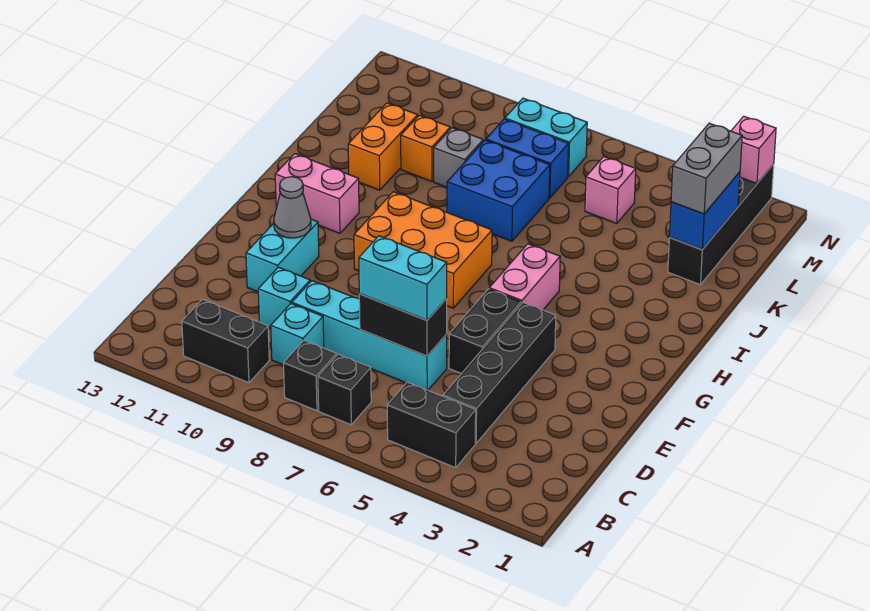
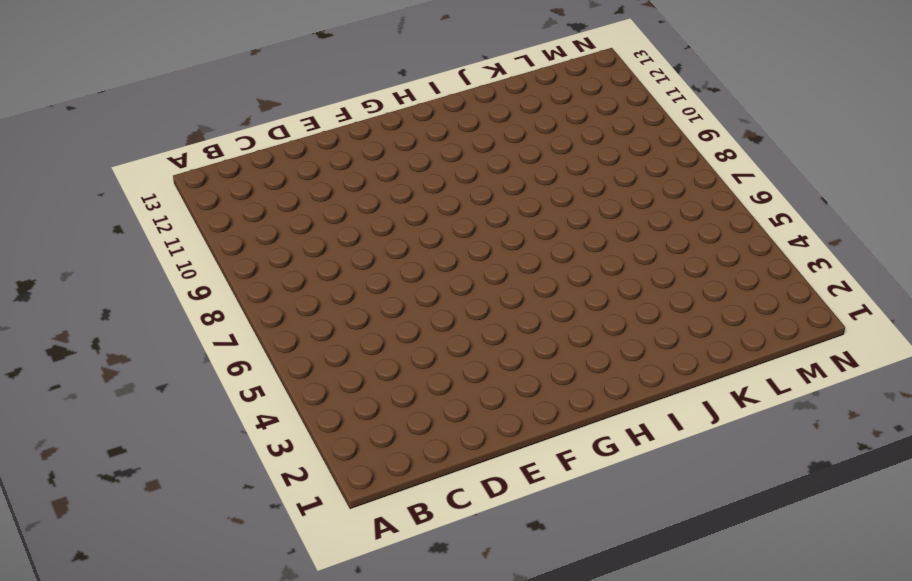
none -> black brick B4:B5 level 1
none -> black brick B7 level 1
none -> black brick B8 level 1

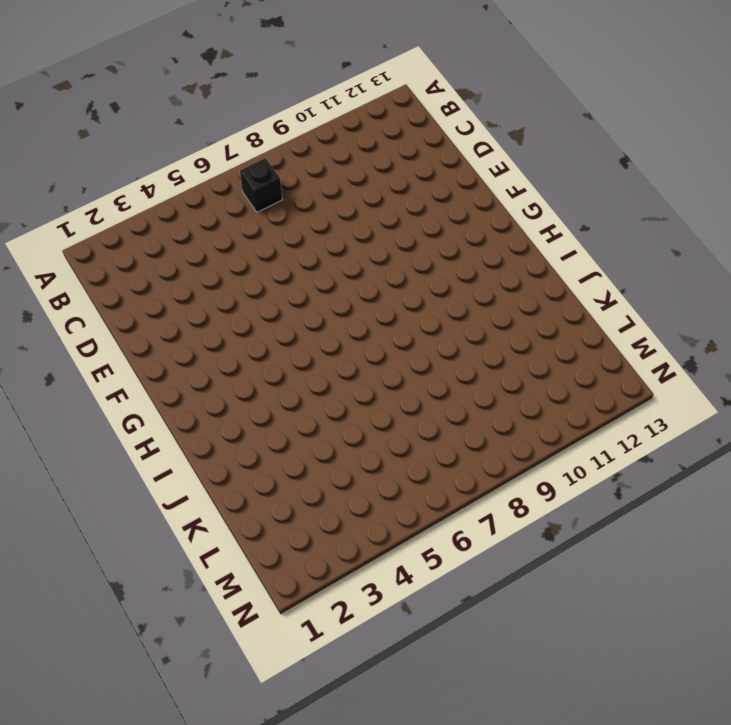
none -> black brick B4:B5 level 1
none -> black brick B8 level 1
none -> black brick B10:B11 level 1

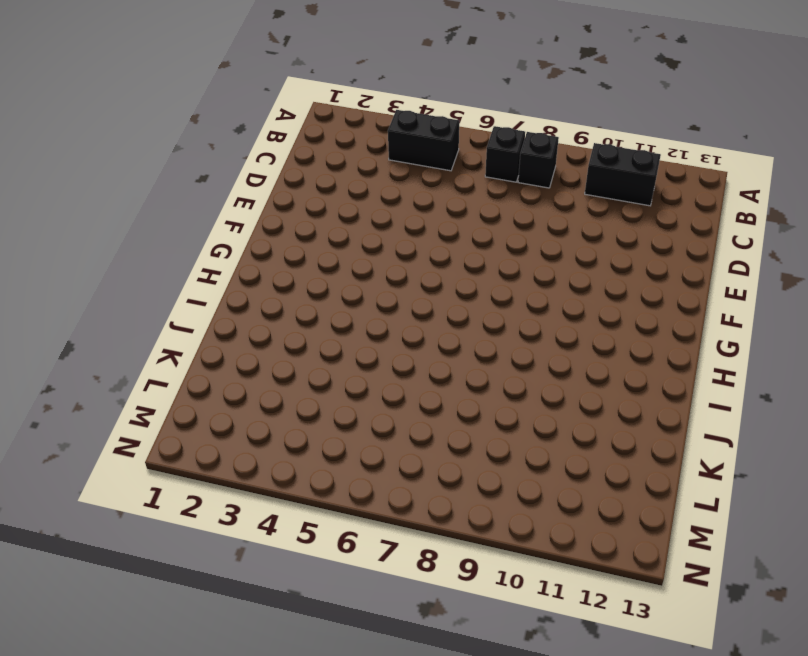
none -> black brick C4:F4 level 1
none -> cyan brick C9 level 1
none -> cyan brick D6:D9 level 1

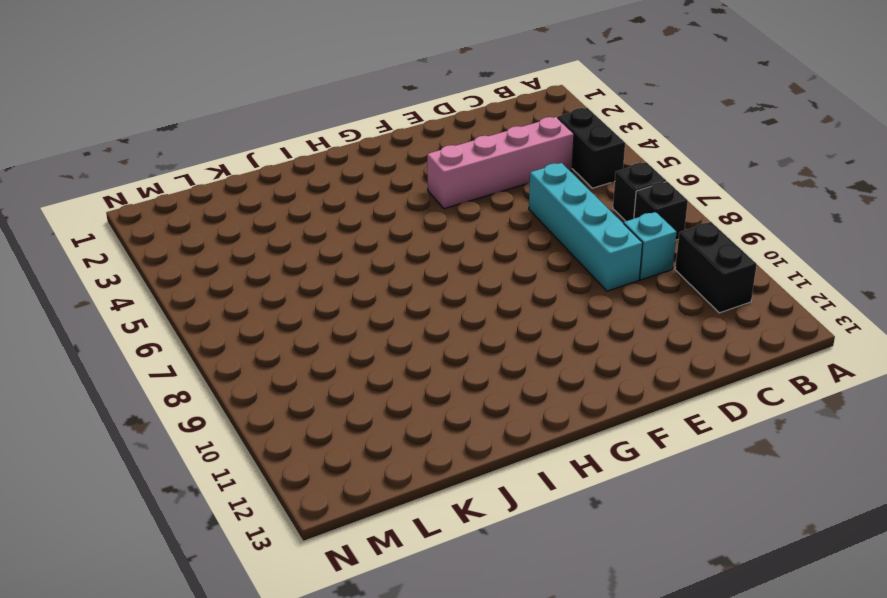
pink brick C4:F4 level 1 -> black brick C4:F4 level 1
none -> cyan brick D10 level 1
none -> black brick E5:F5 level 1
none -> cyan brick E11:F11 level 1

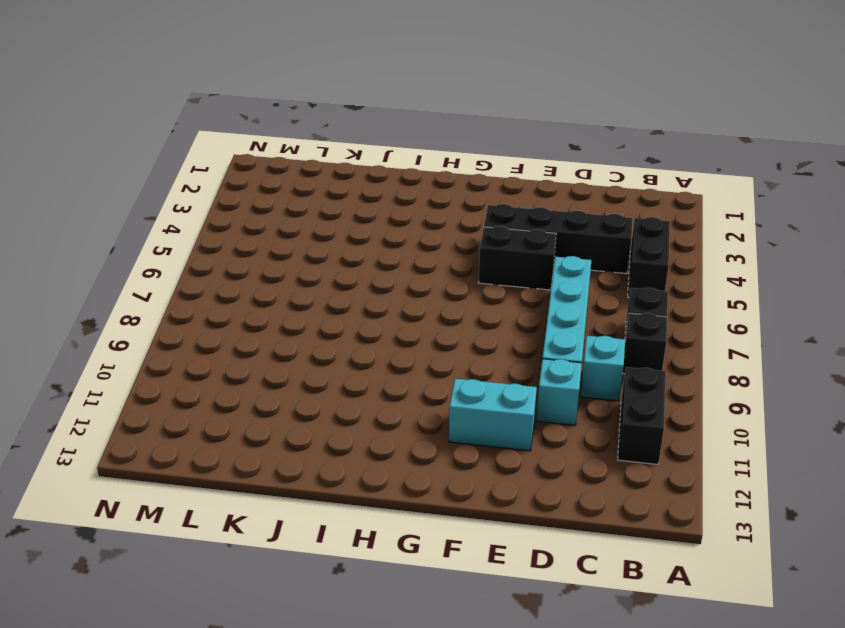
none -> pink brick G5:H5 level 1
none -> orange brick G7:H9 level 1
none -> pink brick H11:H12 level 1

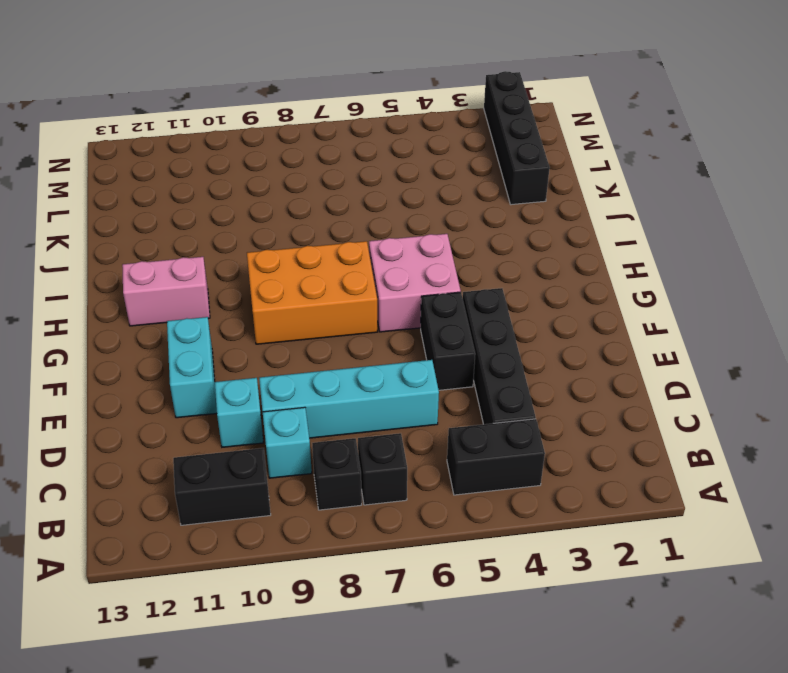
pink brick G5:H6 level 1 -> pink brick G5:H5 level 1
none -> blue brick J7:K8 level 1
none -> orange brick J11:K11 level 1
none -> grey brick K9 level 1

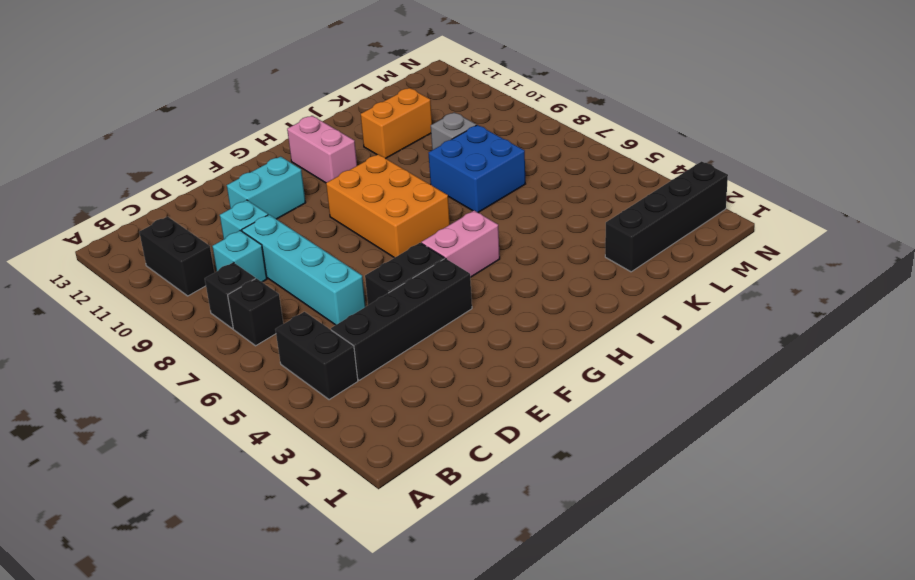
none -> orange brick K10 level 1
none -> pink brick L5 level 1
none -> blue brick L7:L8 level 1

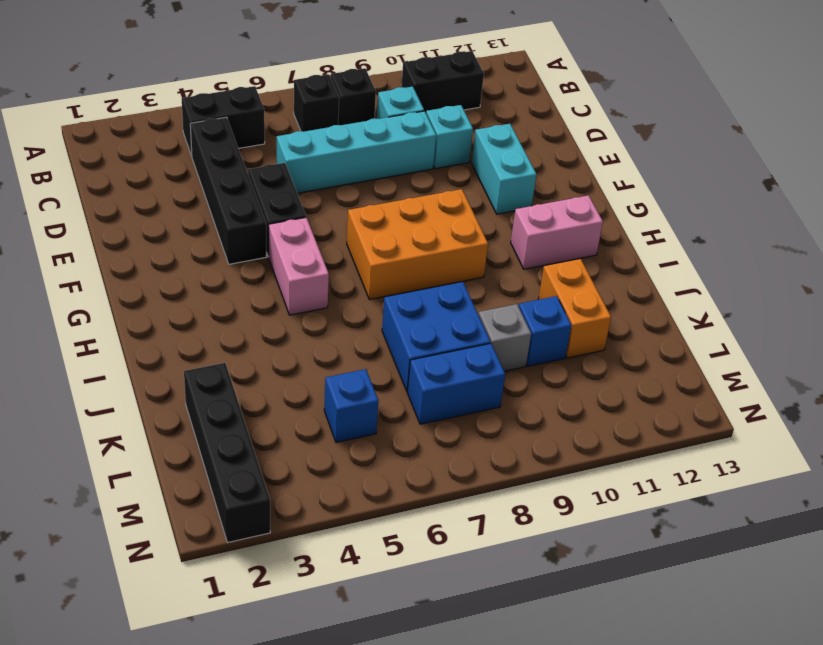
blue brick K10 level 1 -> orange brick K10 level 1
blue brick L5 level 1 -> pink brick L5 level 1
none -> cyan brick M7:M8 level 1
none -> black brick D6:D7 level 2
none -> grey cone F11 level 2

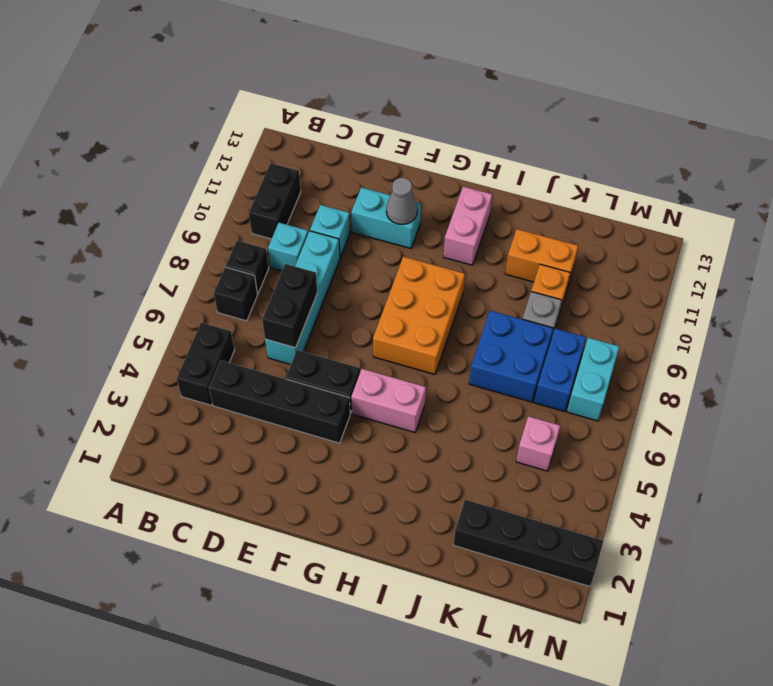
none -> blue brick K2:L2 level 2
none -> pink brick N2 level 2
none -> cyan brick D6:D7 level 3

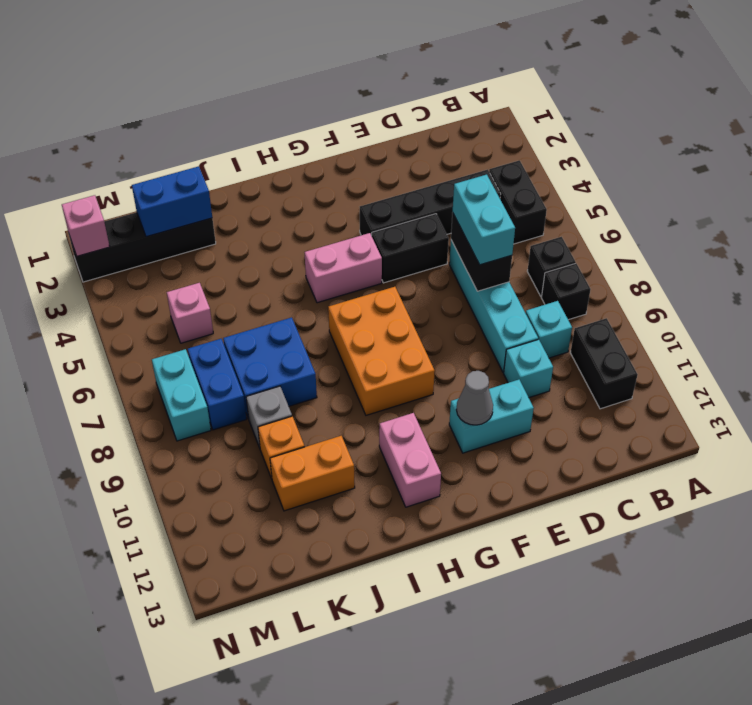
none -> grey brick K2:L2 level 3

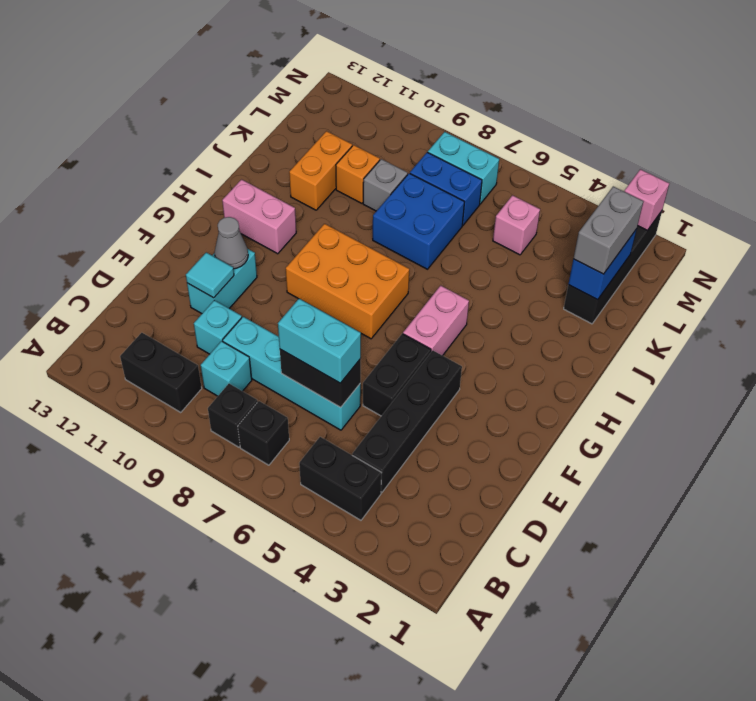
cyan tile E11 level 2 -> none

